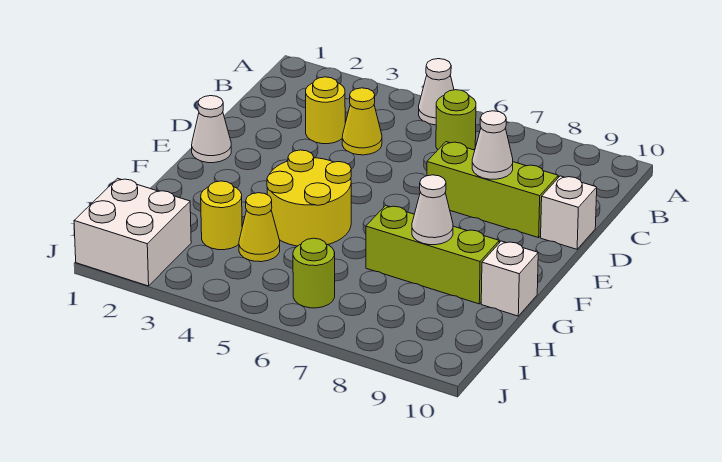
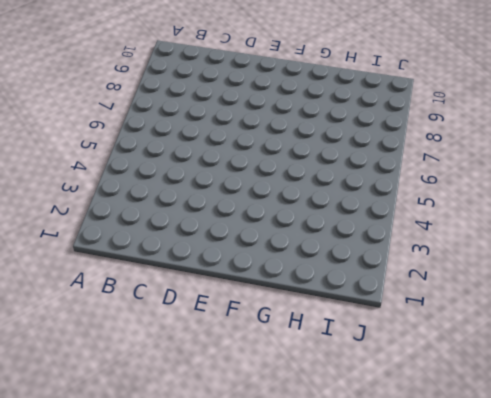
none -> white cone A5 level 1
none -> lime round brick B6 level 1
none -> yellow round brick C3 level 1

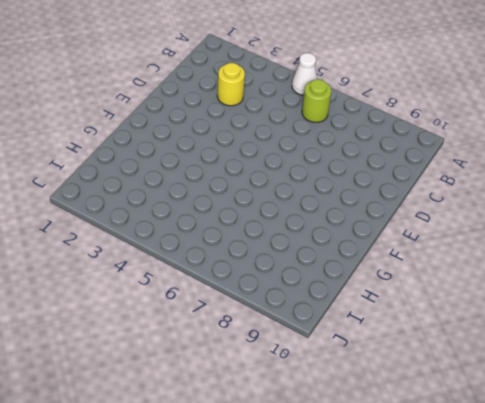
none -> yellow cone C4 level 1
none -> lime brick D7:D9 level 1
none -> white brick D10 level 1

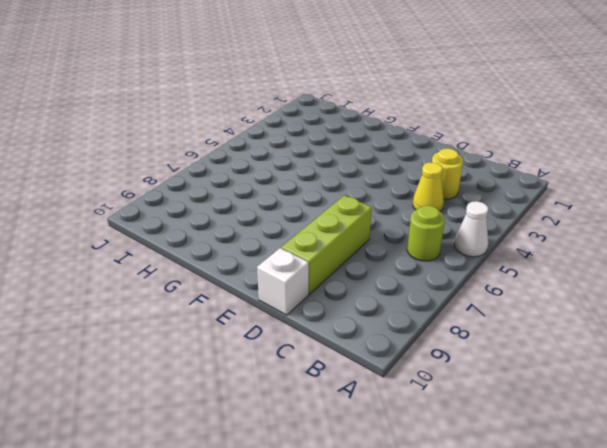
none -> white cone E1 level 1
none -> yellow round brick F4:G5 level 1
none -> lime brick G7:G9 level 1

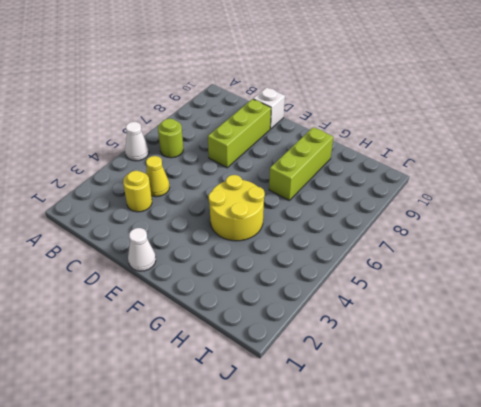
none -> white brick G10 level 1
none -> yellow round brick H3 level 1
none -> yellow cone H4 level 1

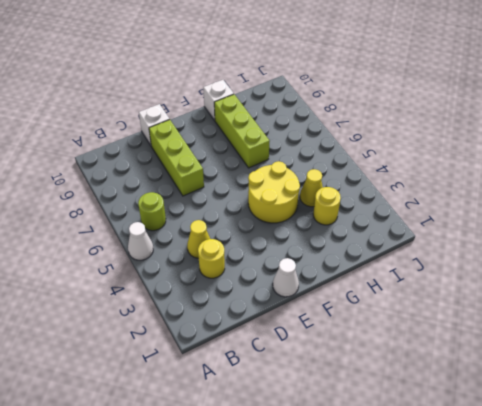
none -> white brick I1:J2 level 1
none -> lime round brick I6 level 1
none -> white cone D8 level 2

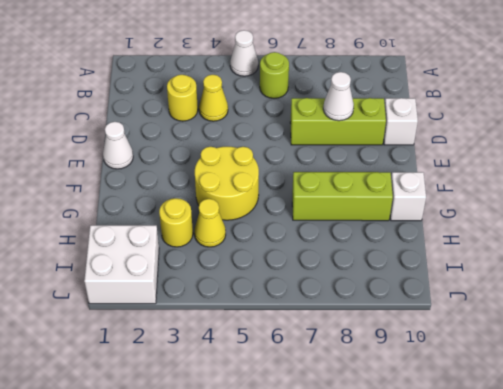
none -> lime round brick I6 level 1
none -> white cone G8 level 2

